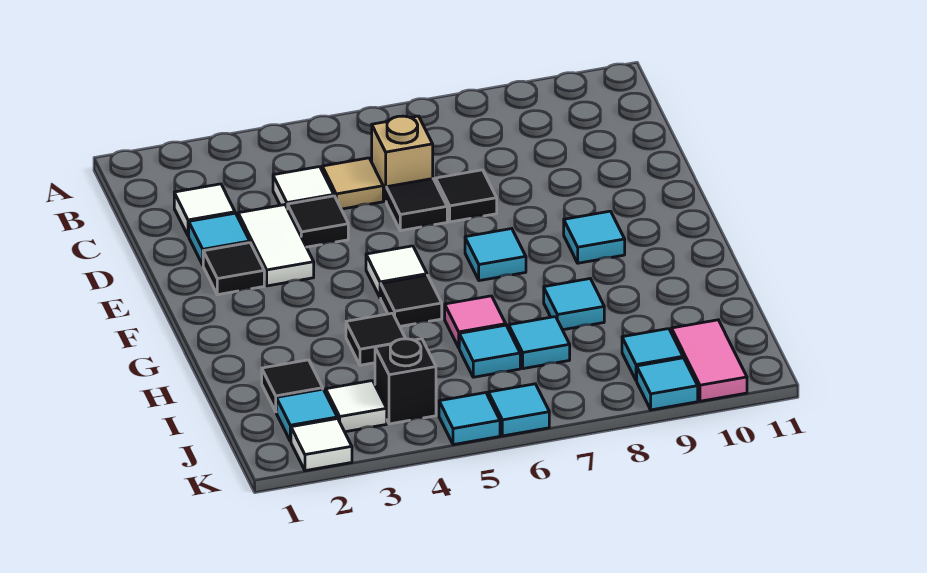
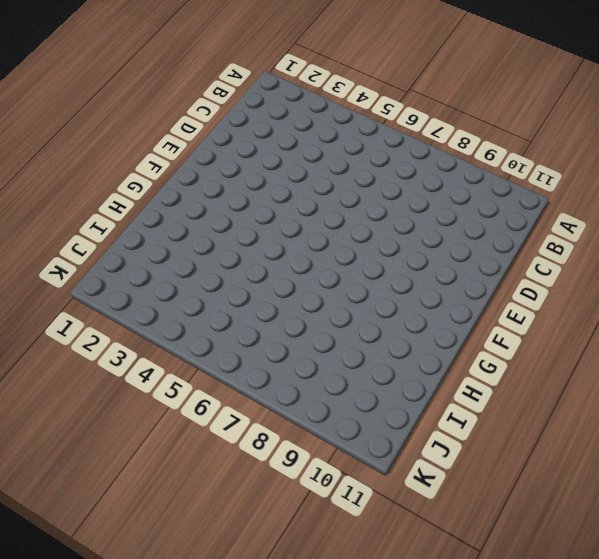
none -> white tile C2 level 1
none -> white tile C4 level 1
none -> tan tile C5 level 1

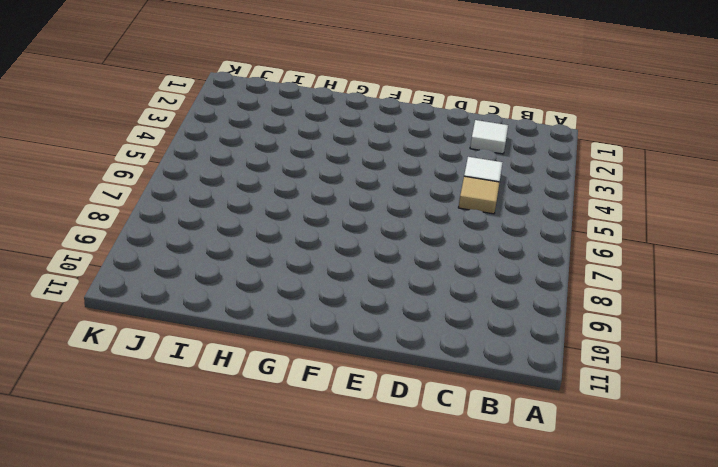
none -> tan brick C6 level 1
none -> cyan tile D2 level 1
none -> white tile D3:E3 level 1

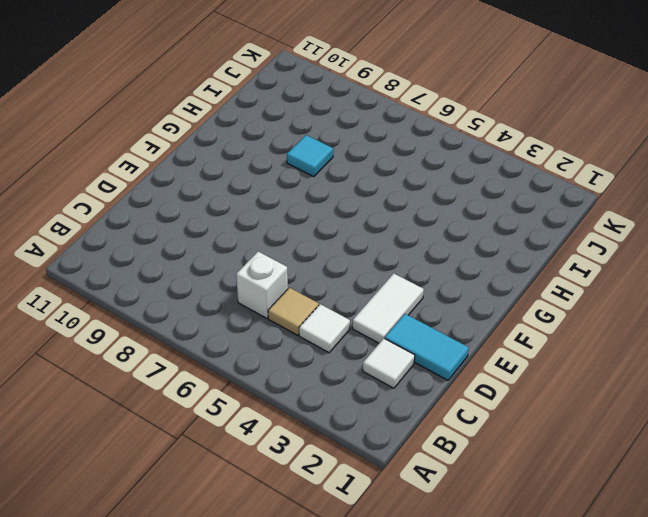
white brick C6 level 1 -> tan brick C6 level 1
cyan tile D1:D2 level 1 -> cyan tile D2 level 1
none -> black tile D4 level 1
none -> black tile D6 level 1
none -> black tile D7 level 1

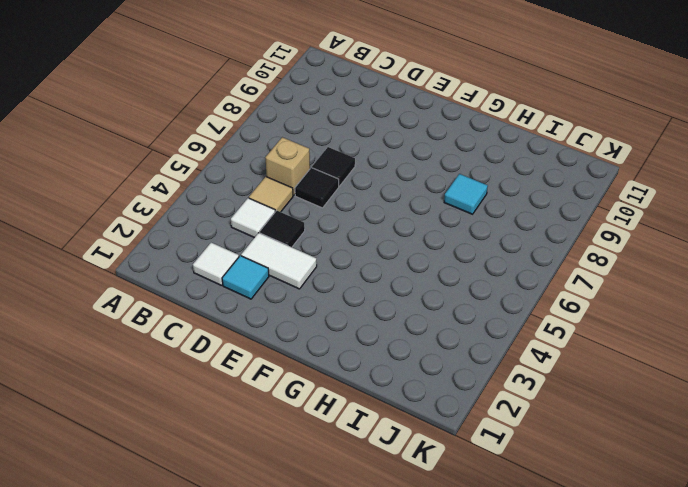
none -> black tile E2 level 1
none -> white tile F5 level 1
none -> cyan tile F7 level 1

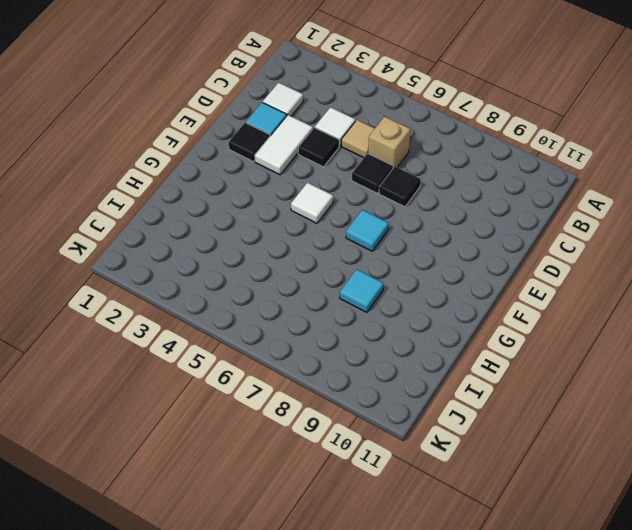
none -> cyan tile F9 level 1
none -> black tile G5 level 1
none -> black tile H4 level 1

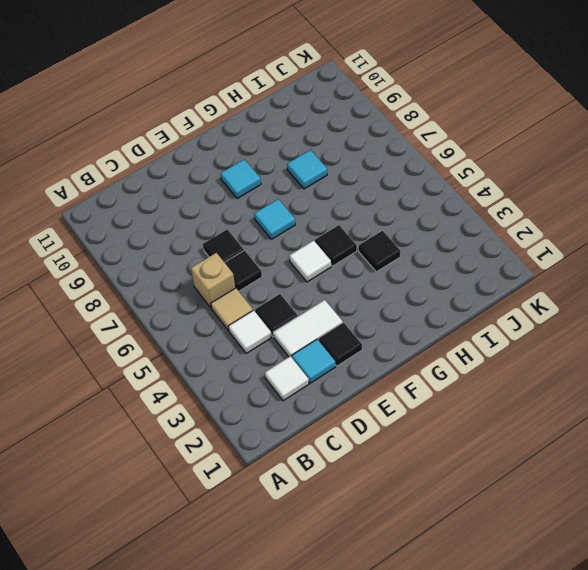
none -> pink tile H6 level 1
none -> black tile I2 level 1
none -> cyan tile I6 level 1

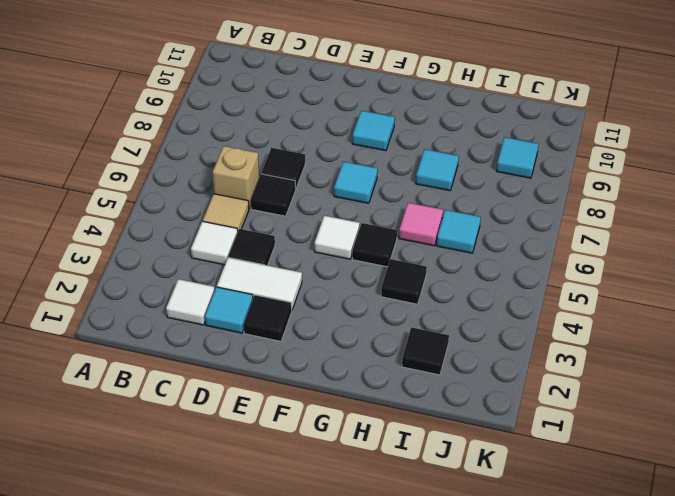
none -> cyan tile I7 level 1
none -> cyan tile J2 level 1
none -> white tile J3 level 1

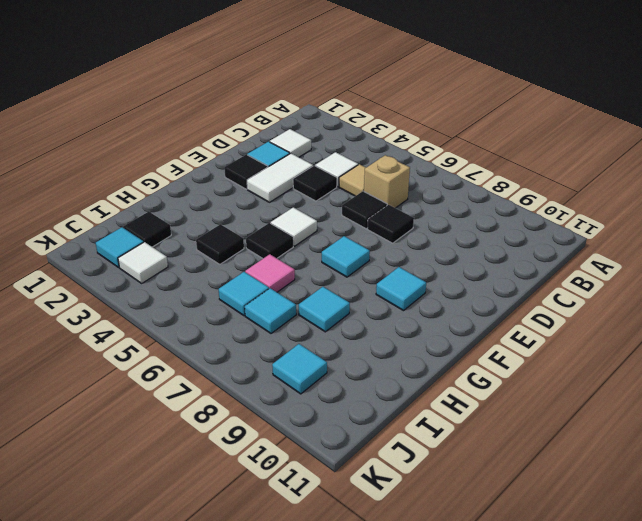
none -> black brick J4 level 1
none -> pink tile J10:K10 level 1
none -> white tile K2 level 1

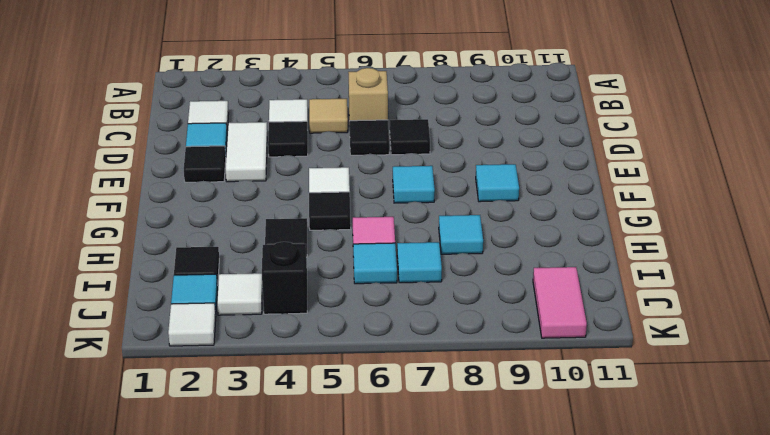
none -> cyan tile J9 level 1
none -> cyan tile K5 level 1
none -> cyan tile K6 level 1

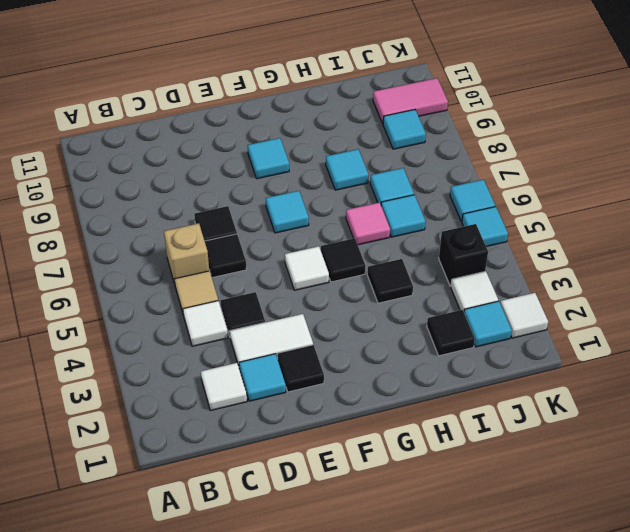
none -> cyan tile K9 level 1

